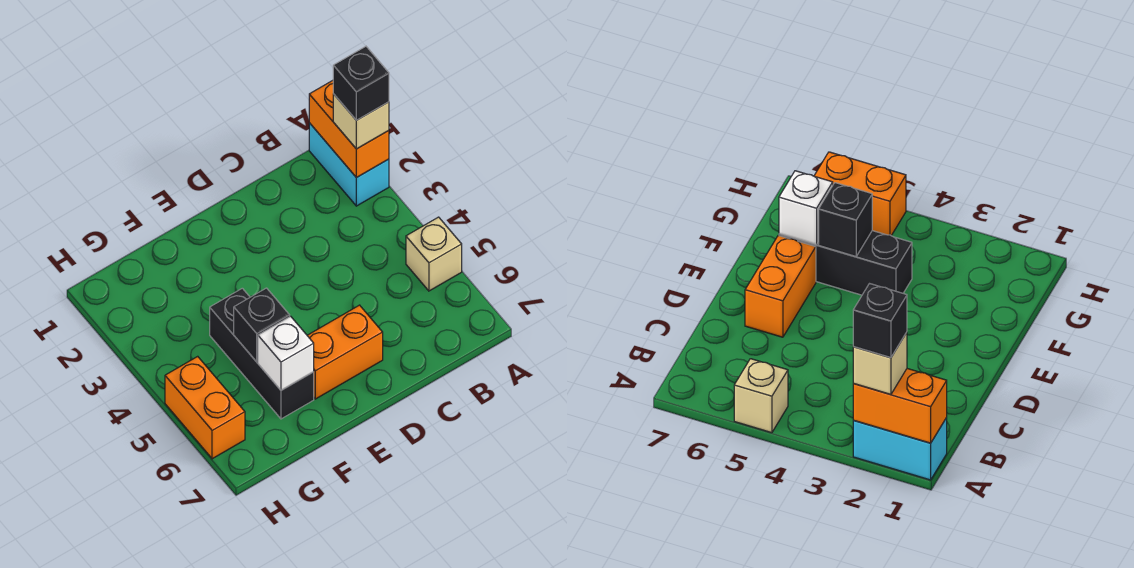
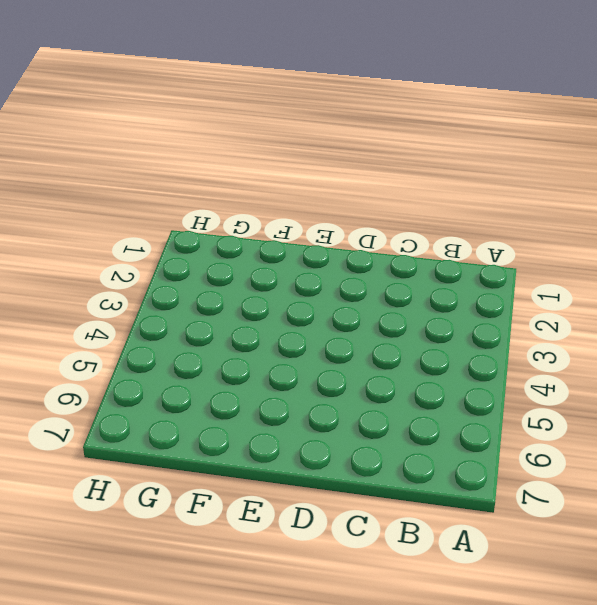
none -> cyan brick A1:A2 level 1
none -> tan brick A5 level 1

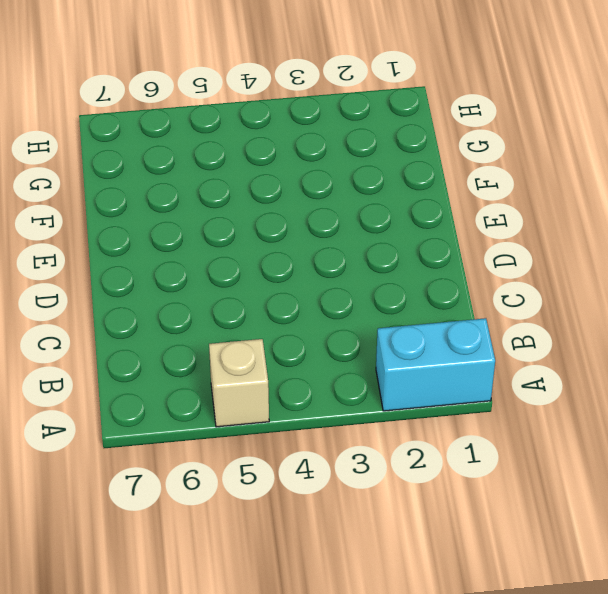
none -> orange brick D6:E6 level 1
none -> black brick F4:F6 level 1

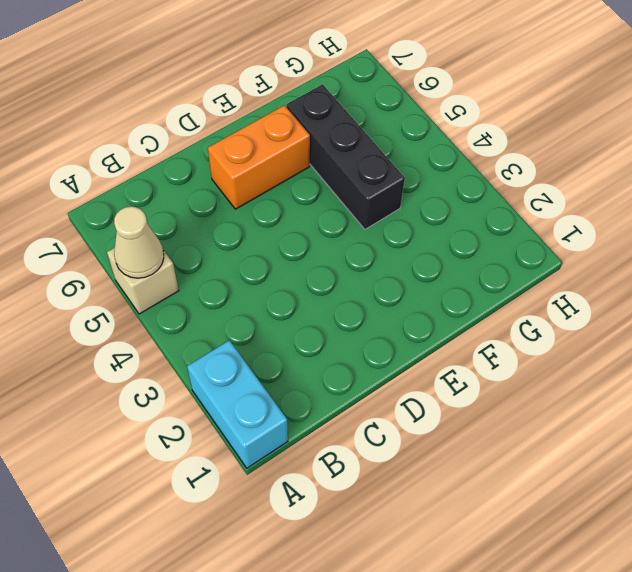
tan cone A5 level 2 -> none
none -> orange brick H5:H6 level 1
none -> orange brick A1:A2 level 2

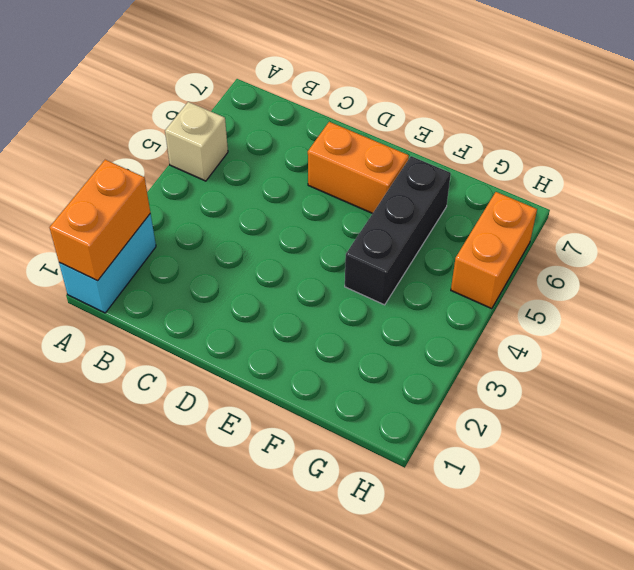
none -> black brick F5 level 2
none -> white brick F6 level 2

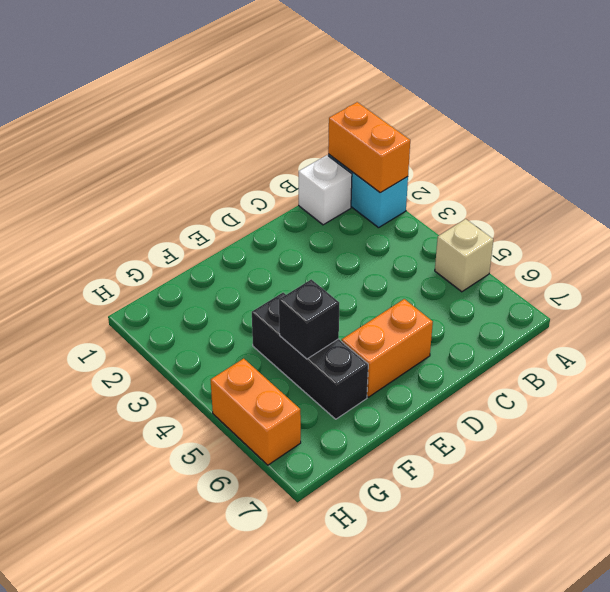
white brick B1 level 1 -> white brick F6 level 2
none -> tan brick A2 level 3
none -> black brick A2 level 4

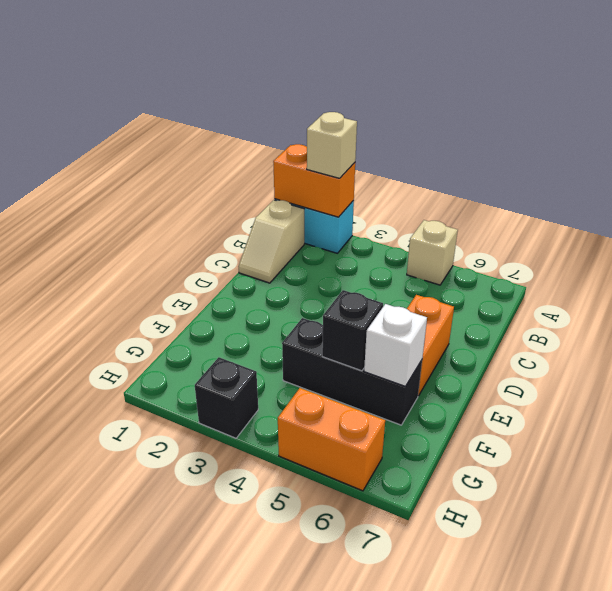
tan slope B1:C1 level 1 top B -> none
black brick H3 level 1 -> black brick A2 level 4

